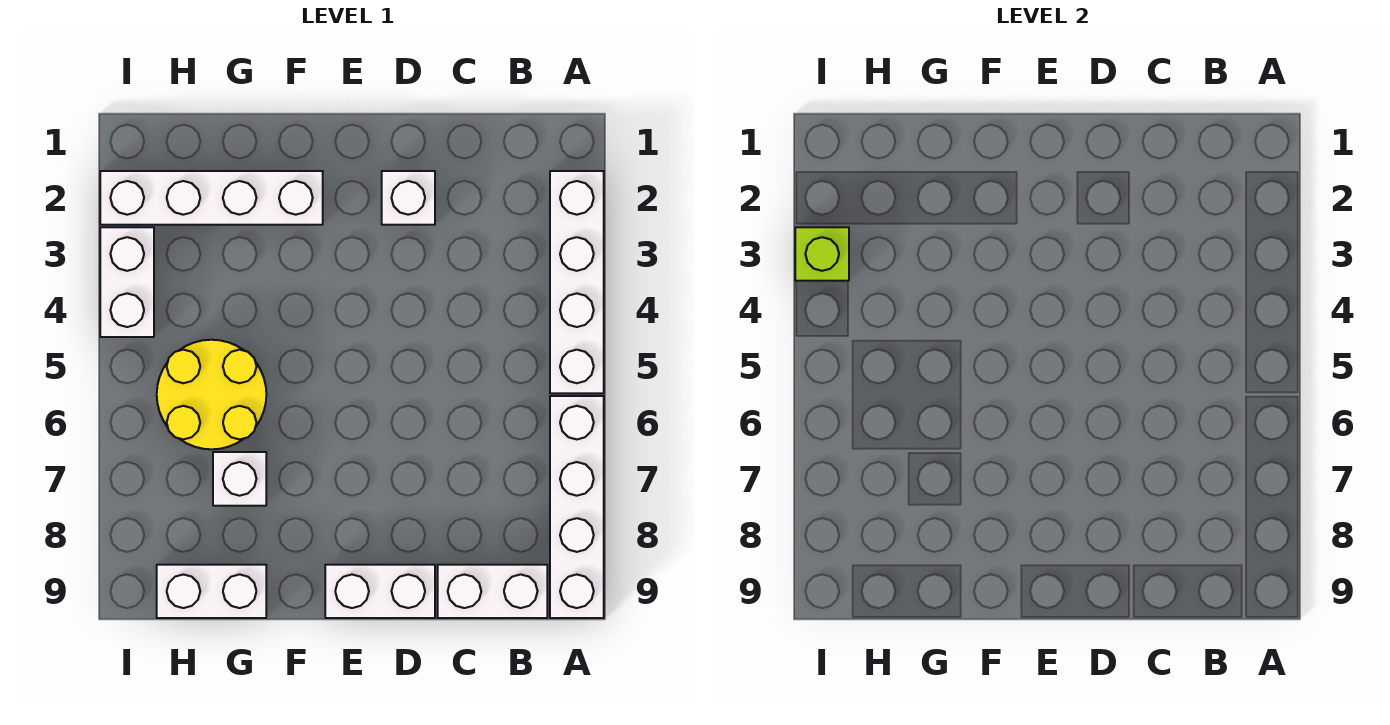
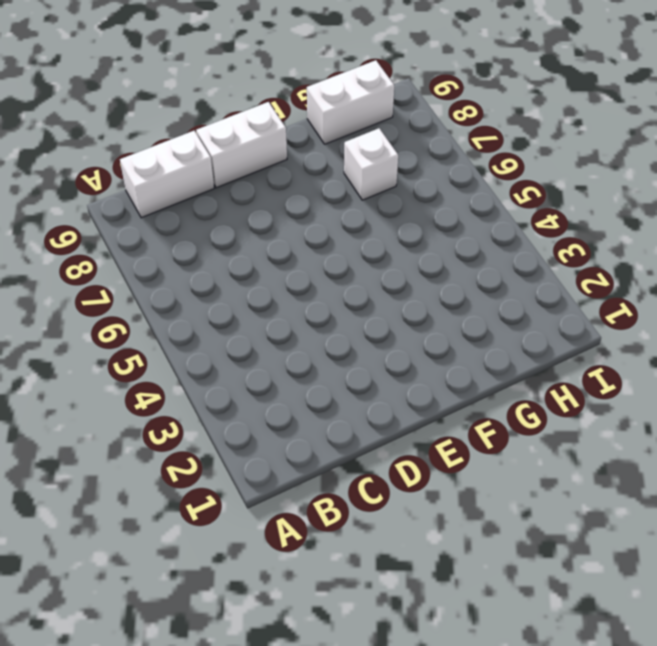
none -> white brick A2:A5 level 1
none -> white brick A6:A9 level 1

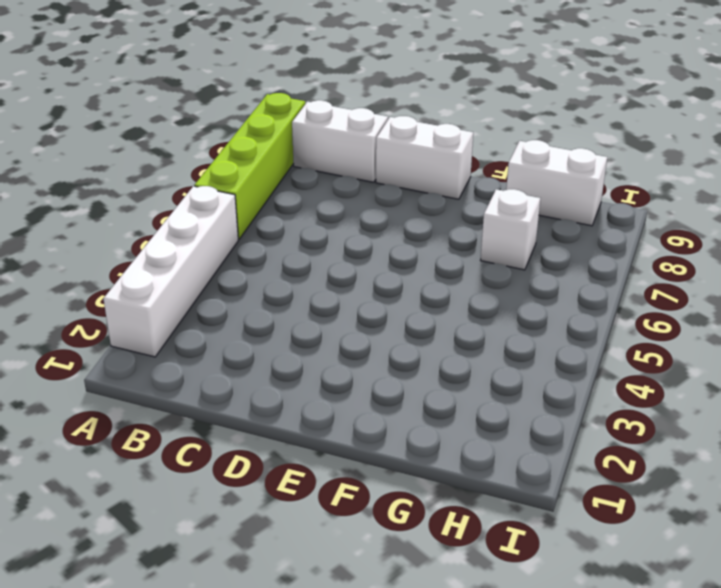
lime brick A6:A9 level 1 -> white brick A6:A9 level 1
none -> white brick D2 level 1
none -> white brick F2:I2 level 1

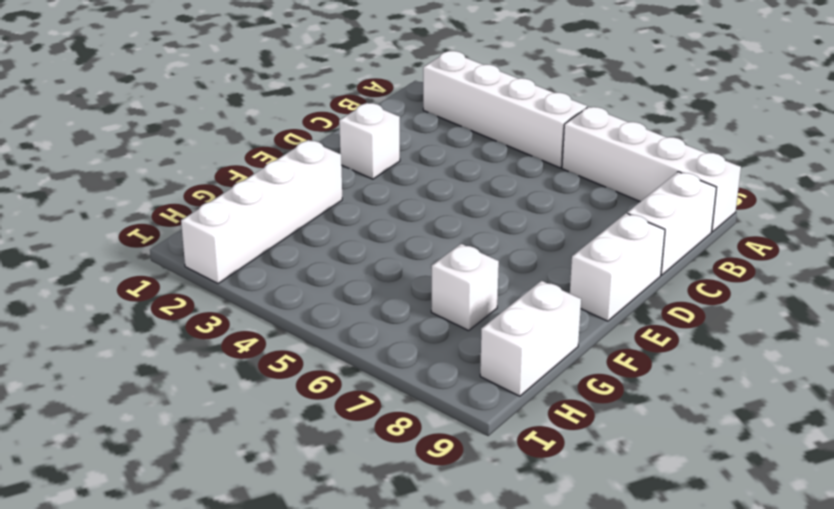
none -> yellow round brick G5:H6 level 1
none -> white brick I3:I4 level 1

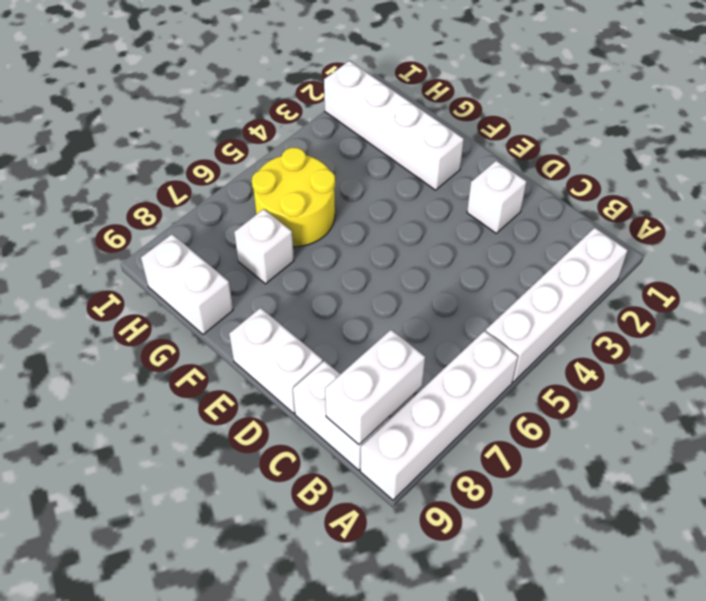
white brick B8:B9 level 2 -> white brick I3:I4 level 1
none -> lime brick I3 level 2

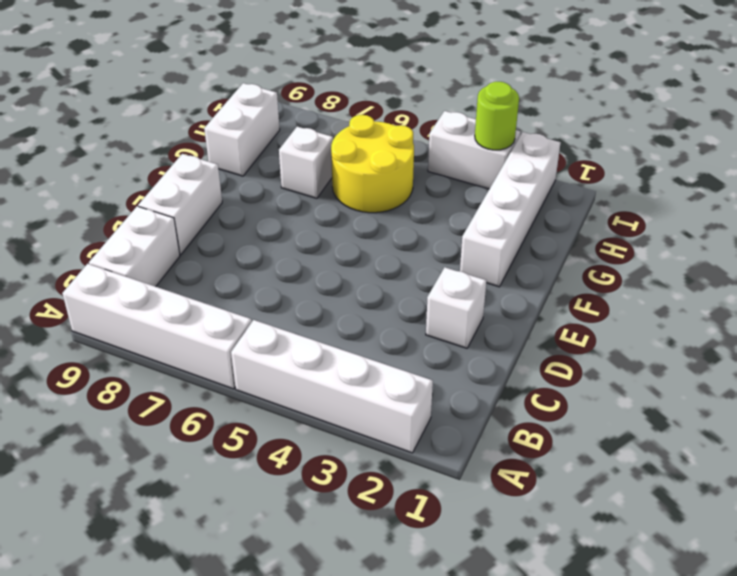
lime round brick I3 level 2 -> lime brick I3 level 2

